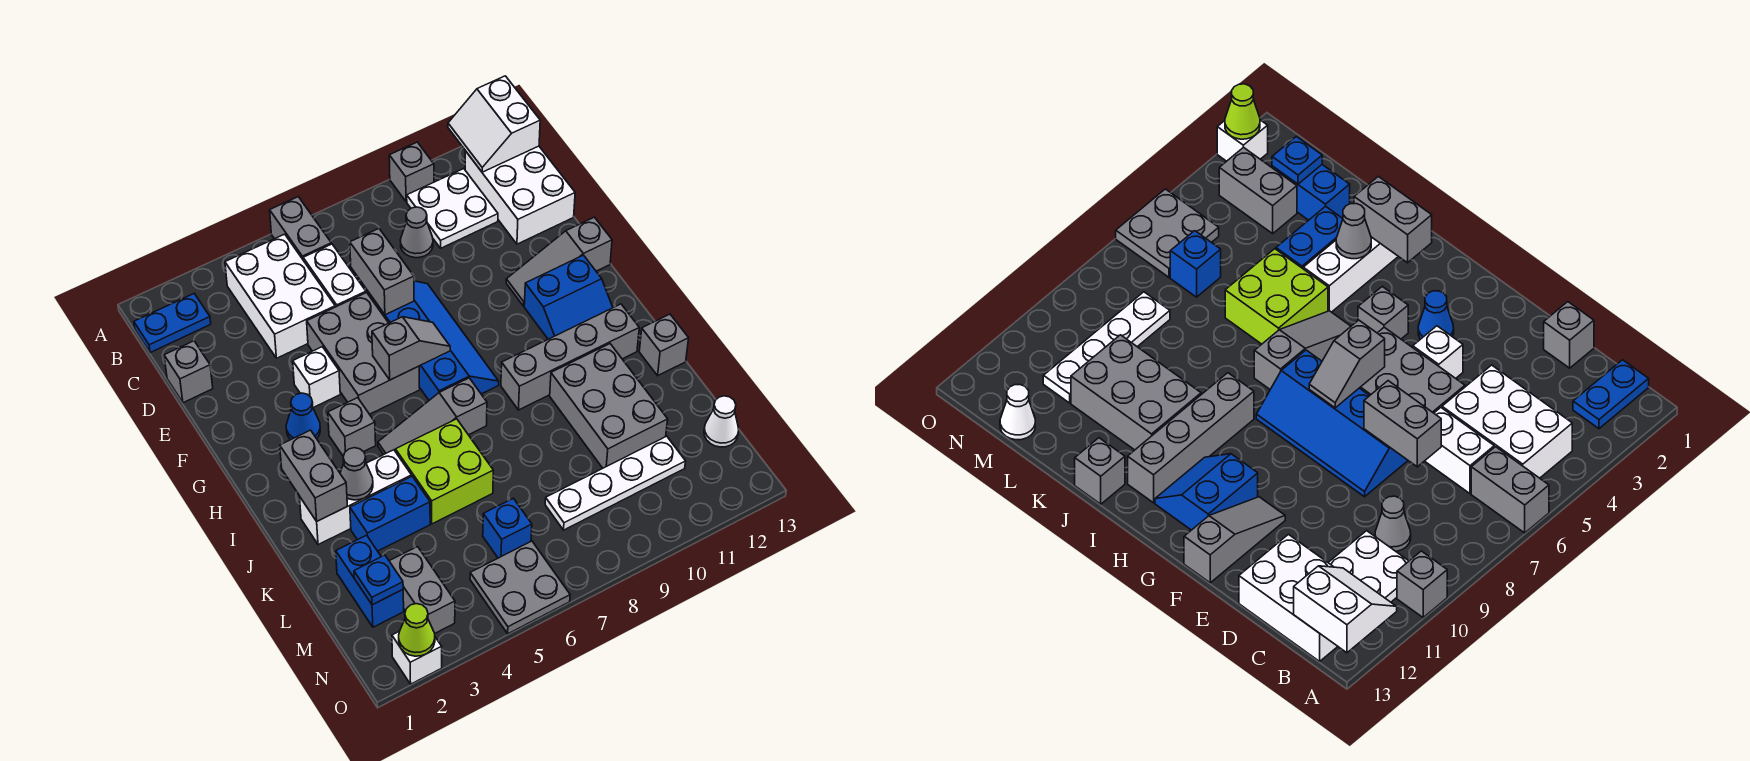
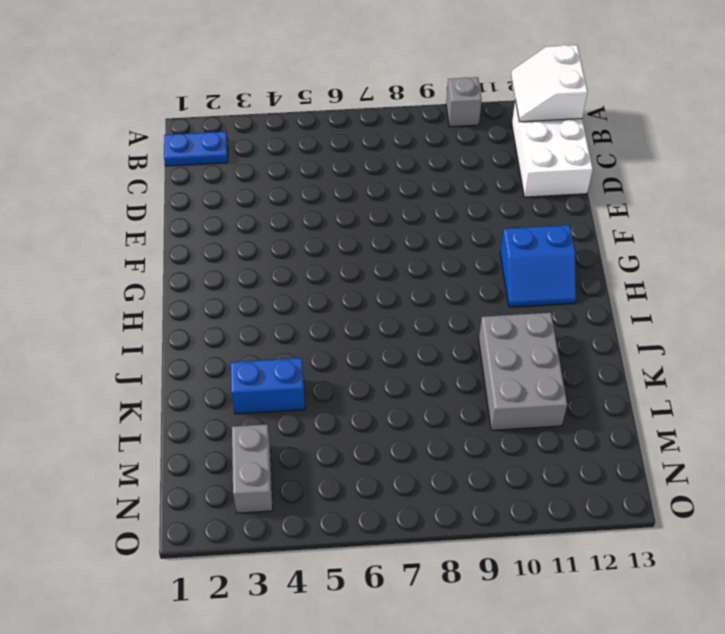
none -> grey brick A6:B6 level 1
none -> white brick B4:D5 level 1
none -> white plate B10:C11 level 1
none -> white brick C6:D6 level 1

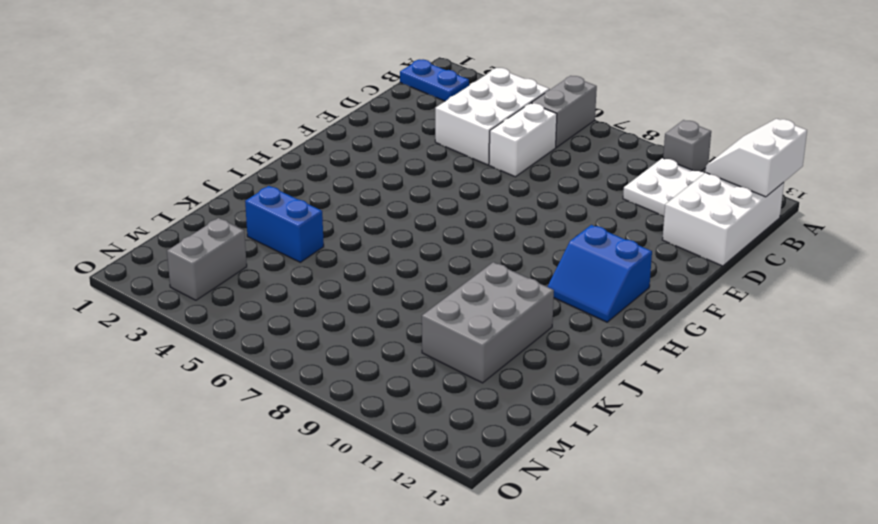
none -> grey cone C9 level 1
none -> grey brick D1 level 1
none -> grey brick E5:G6 level 1
none -> blue slope E7:H8 level 1 top 7

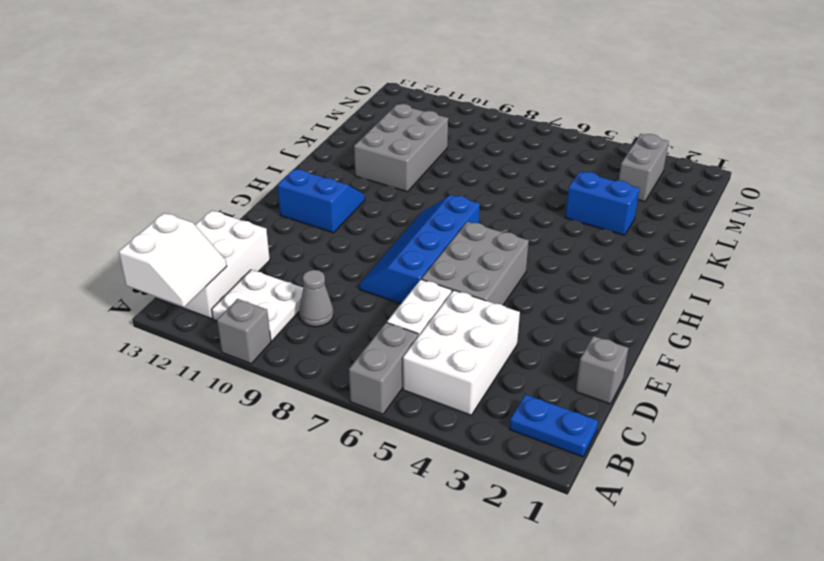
none -> white brick F4 level 1
none -> grey slope F11:F13 level 1 top 13
none -> blue cone G3 level 1
none -> grey brick H4 level 1

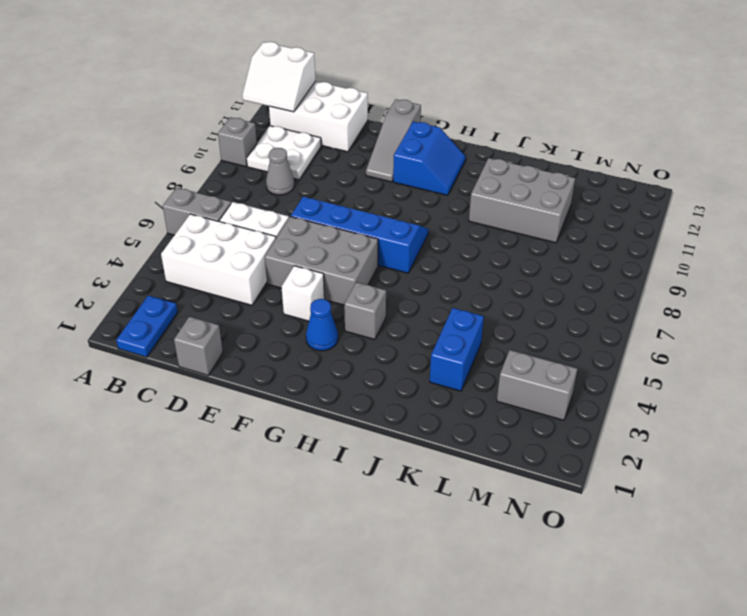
none -> grey slope I5:I7 level 1 top 7
none -> grey brick I9:I12 level 1
none -> white brick J2:J4 level 1
none -> lime brick J5:K6 level 1

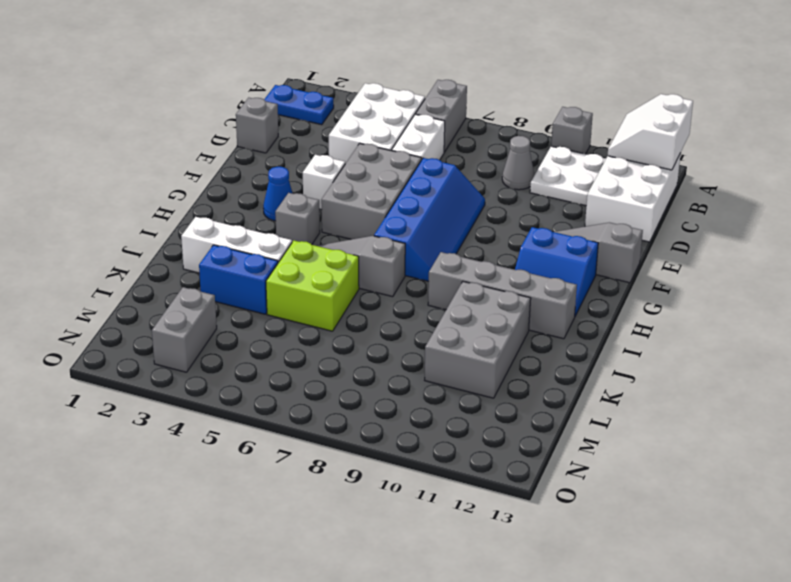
none -> grey brick J13 level 1
none -> blue brick L2:M2 level 1
none -> blue brick M6 level 1
none -> white plate M8:M11 level 1

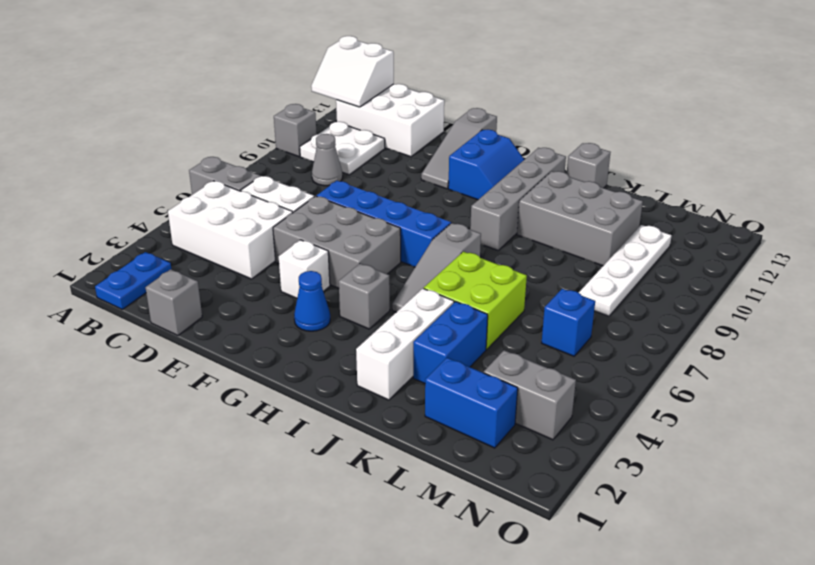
none -> white cone M13 level 1
none -> grey plate N5:O6 level 1
none -> white brick O2 level 1
none -> grey brick D7:E7 level 2

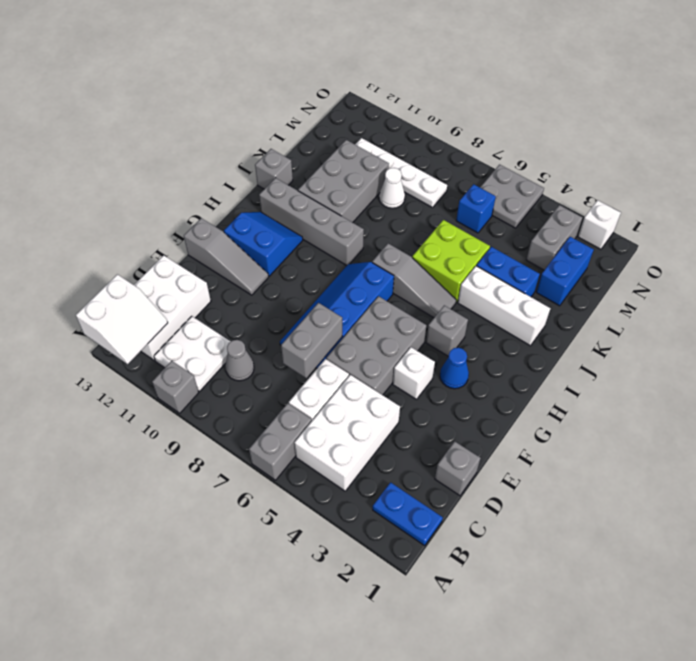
white cone L9 level 1 -> white cone M13 level 1
none -> grey slope G6:G7 level 2 top 6
none -> grey brick I2:J2 level 2
none -> grey cone J3 level 2
none -> blue plate M2 level 2

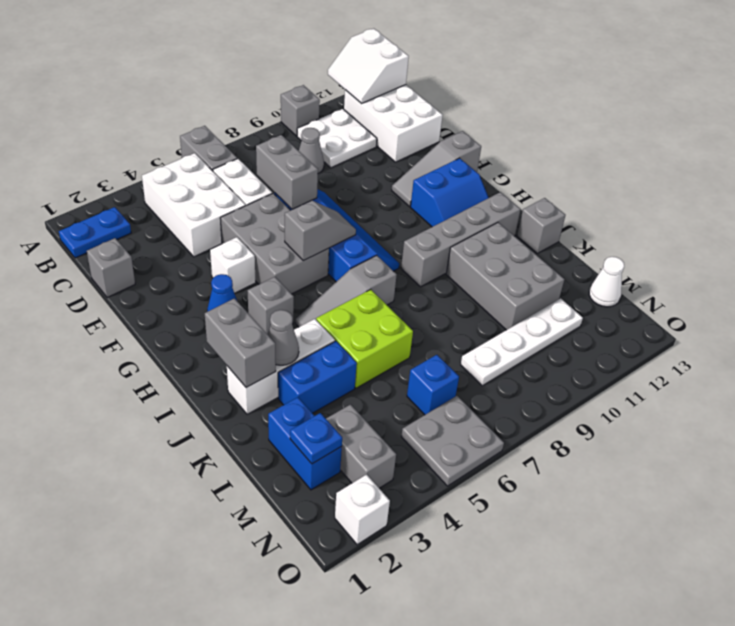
none -> lime cone O2 level 2

